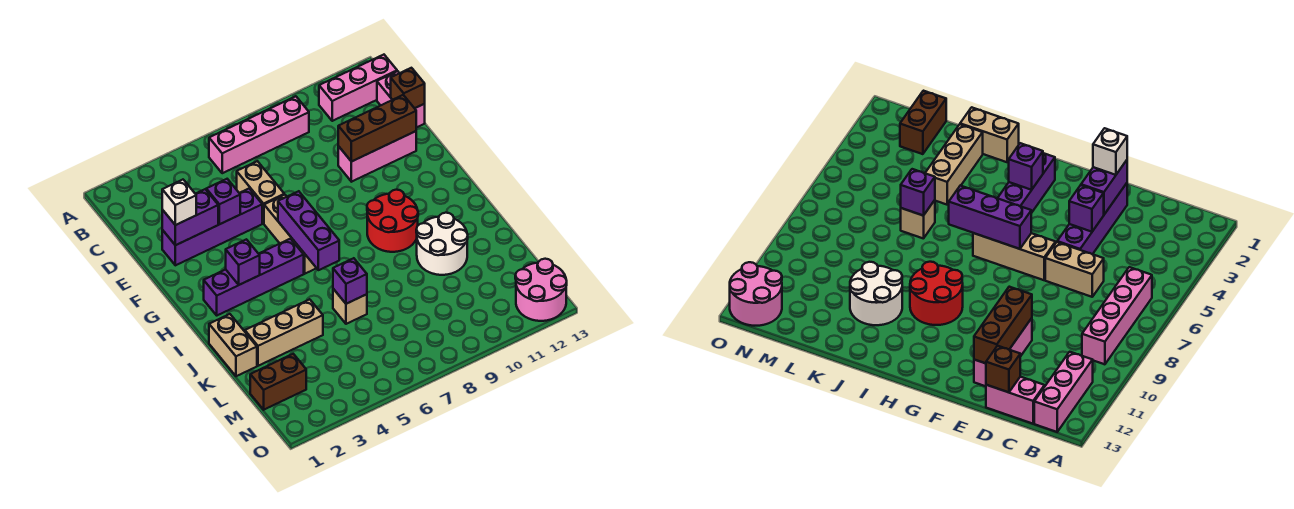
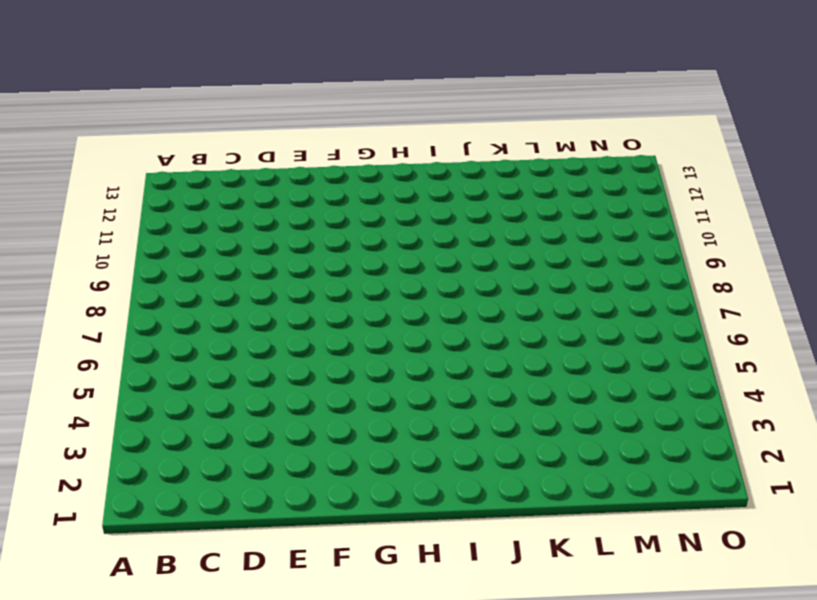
none -> pink brick B6:B9 level 1
none -> pink brick B11:B13 level 1
none -> pink brick C13:D13 level 1

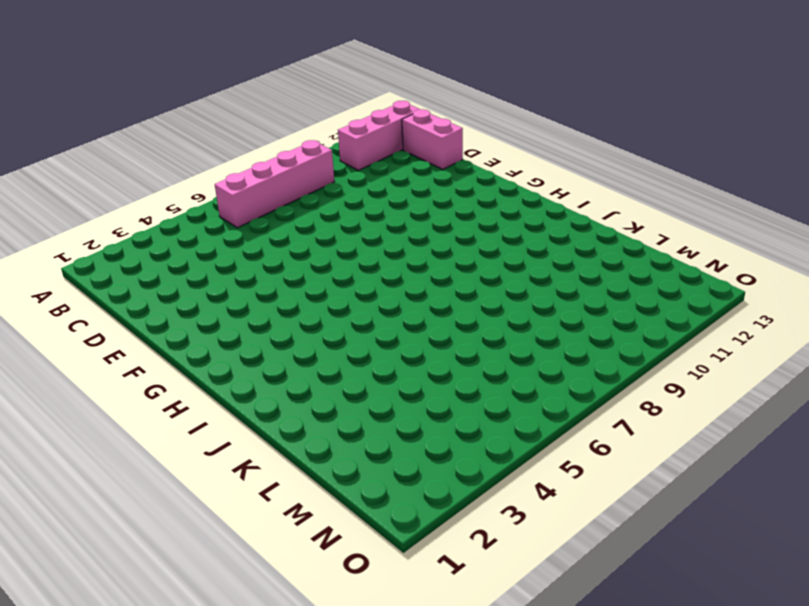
none -> tan brick D6:E6 level 1
none -> purple brick E2:E5 level 1
none -> pink brick E10:E12 level 1

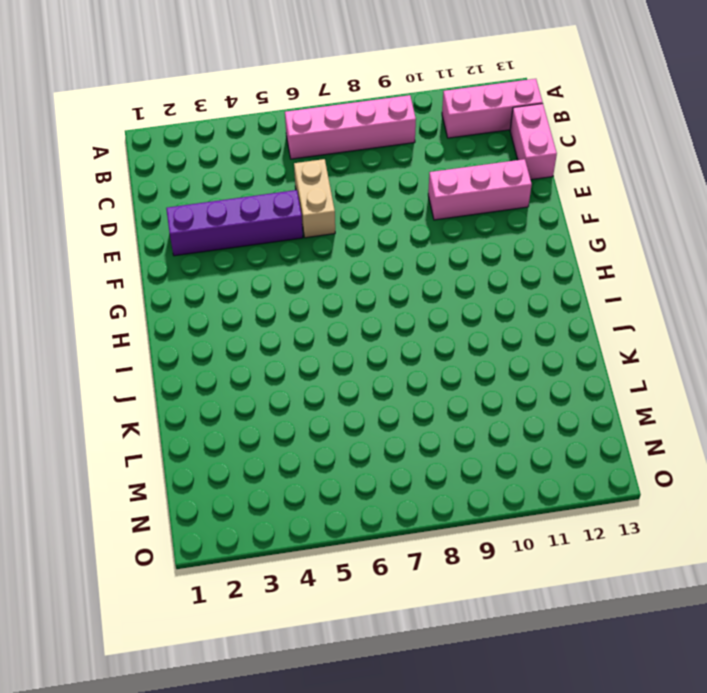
none -> tan brick F6:H6 level 1
none -> purple brick H2:H5 level 1
none -> red round brick H9:I10 level 1

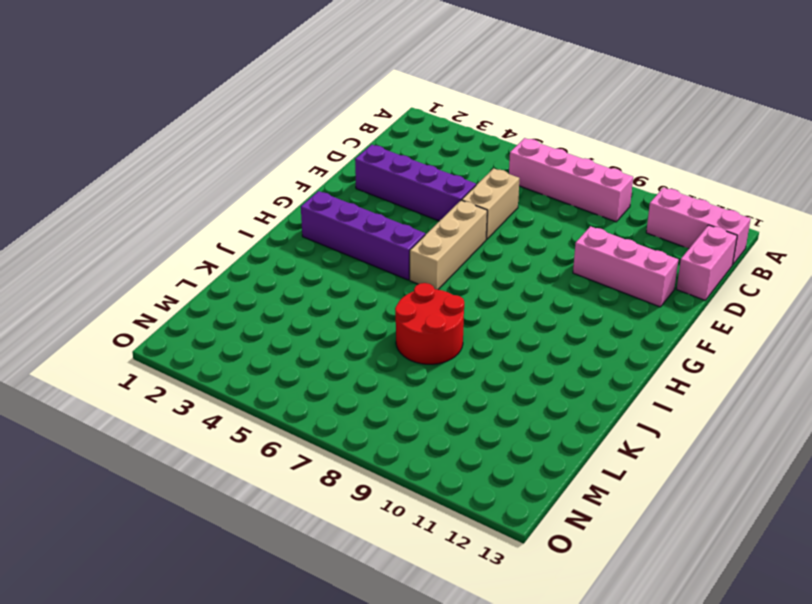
red round brick J7:K8 level 1 -> red round brick H9:I10 level 1
none -> tan brick J1:K1 level 1
none -> white round brick J10:K11 level 1
none -> tan brick K2:K4 level 1

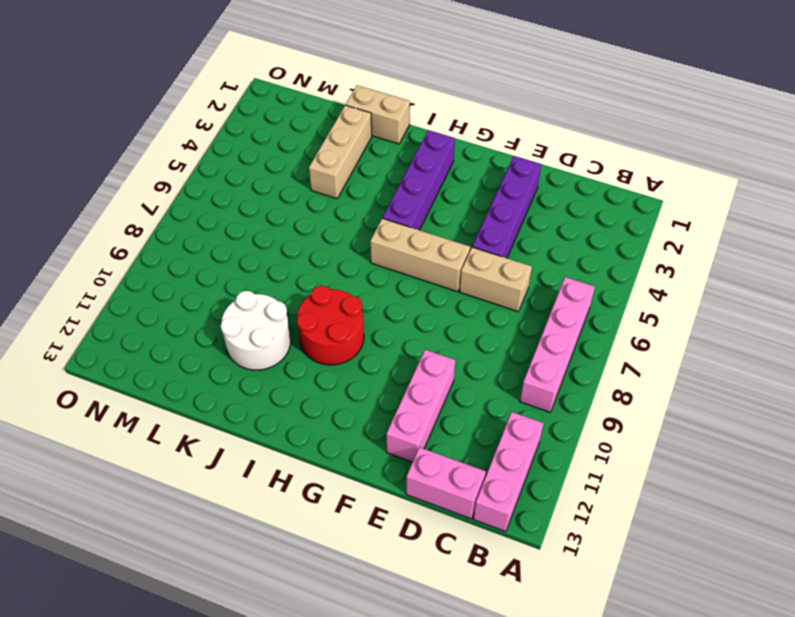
none -> tan brick K6 level 1
none -> brown brick M1:M2 level 1
none -> pink round brick N12:O13 level 1

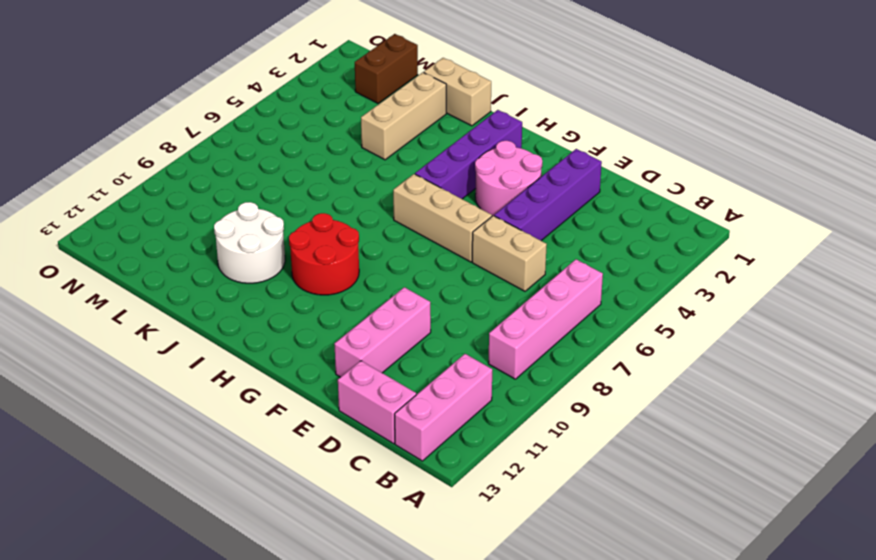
pink round brick F3:G4 level 1 -> pink round brick N12:O13 level 1
none -> tan brick K6 level 1
none -> brown brick D13 level 2
none -> purple brick E2:E3 level 2

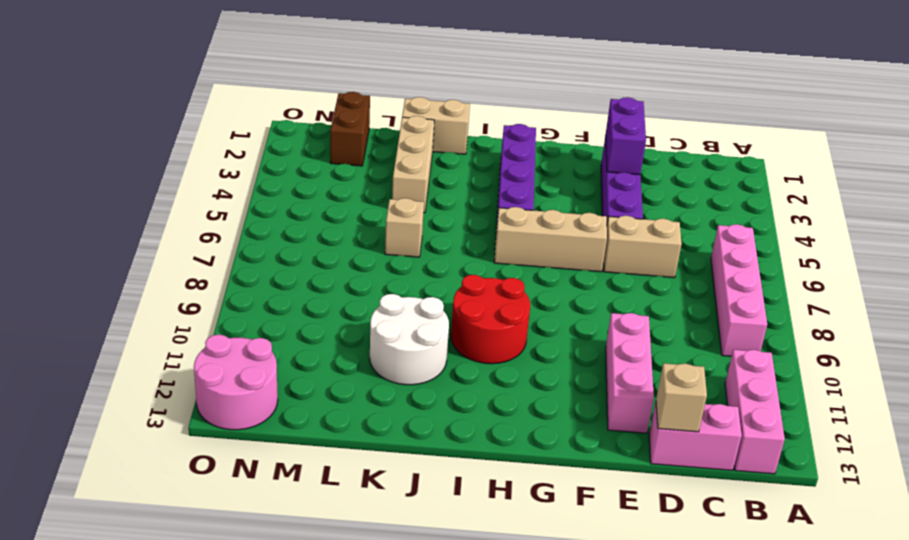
tan brick D13 level 2 -> brown brick D13 level 2
none -> purple brick E4 level 2
none -> brown brick E10:E12 level 2
none -> purple brick G6:I6 level 2

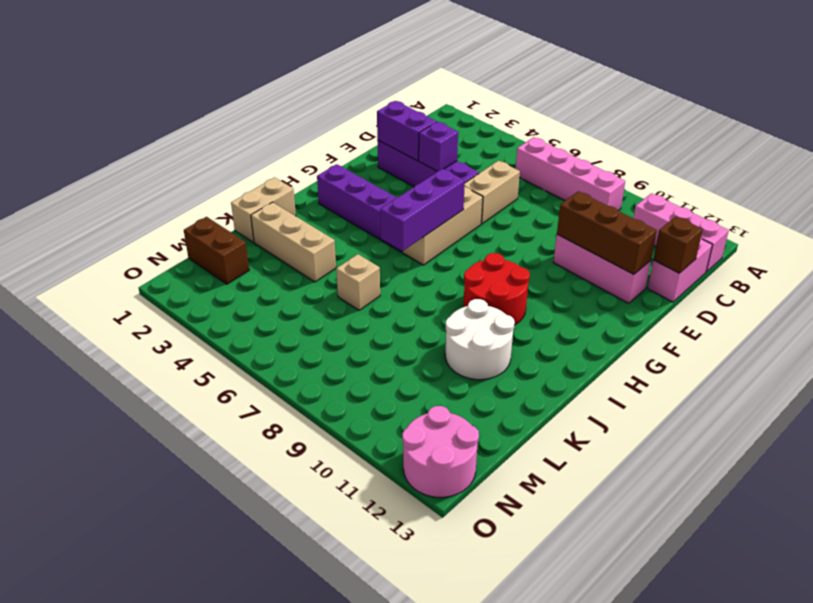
none -> purple brick H3 level 2
none -> purple brick K6 level 2
none -> white brick E2 level 3

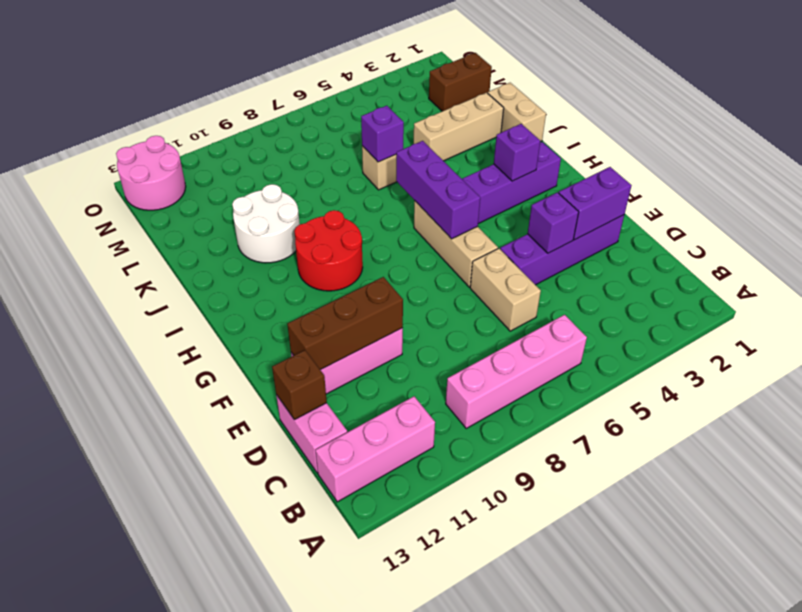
none -> white brick E2 level 3

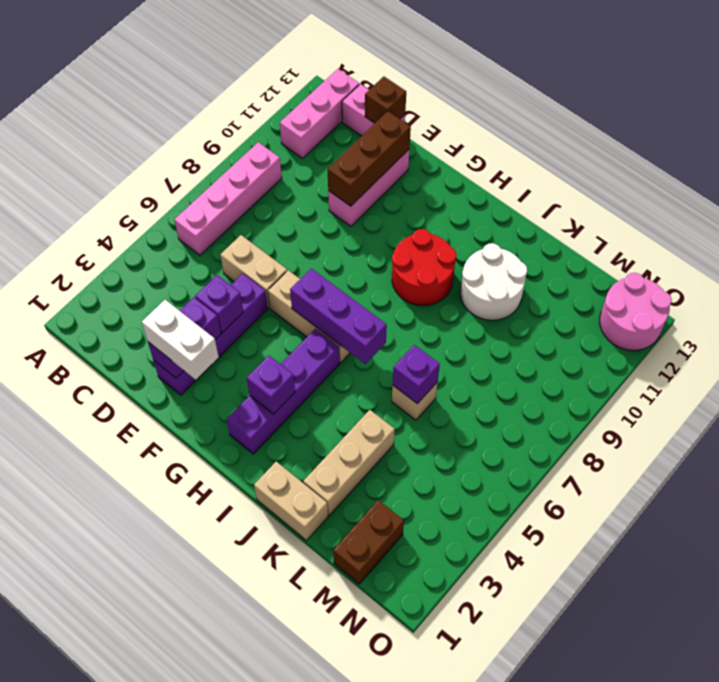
white brick E2:F2 level 3 -> white brick E2 level 3

